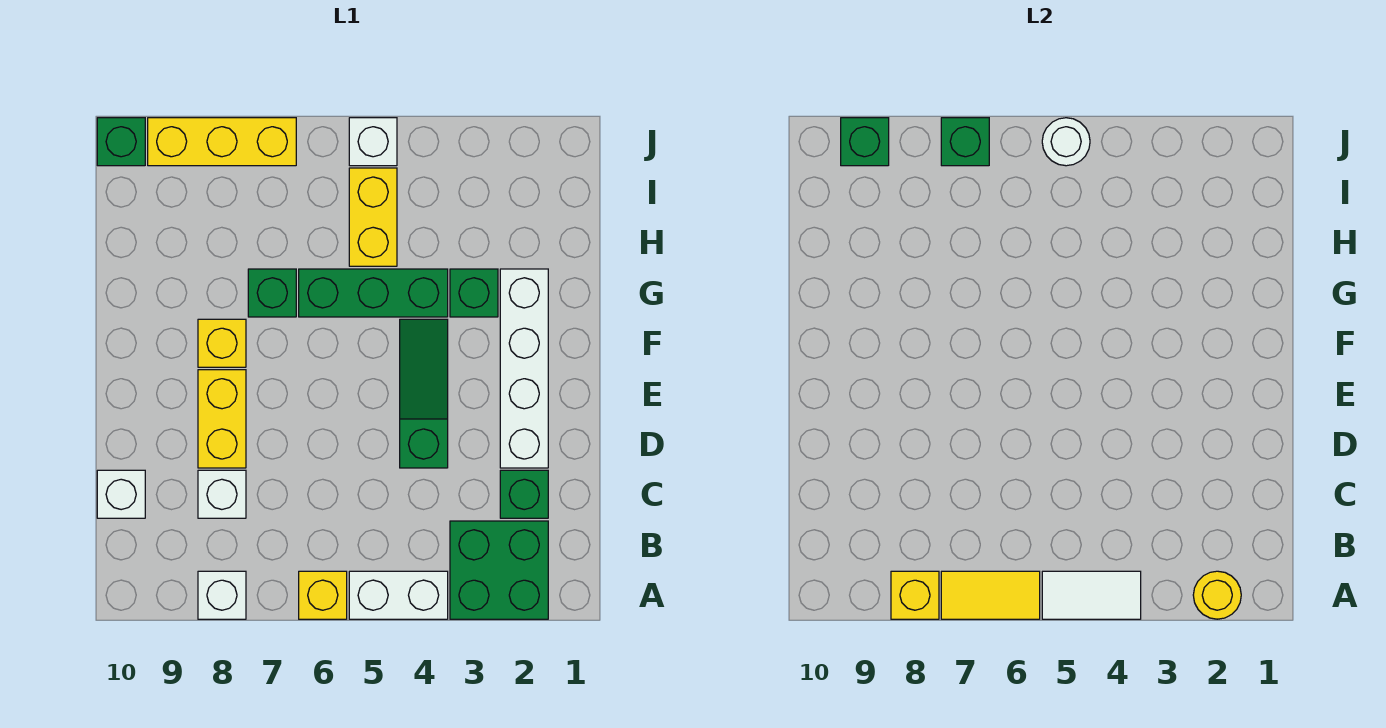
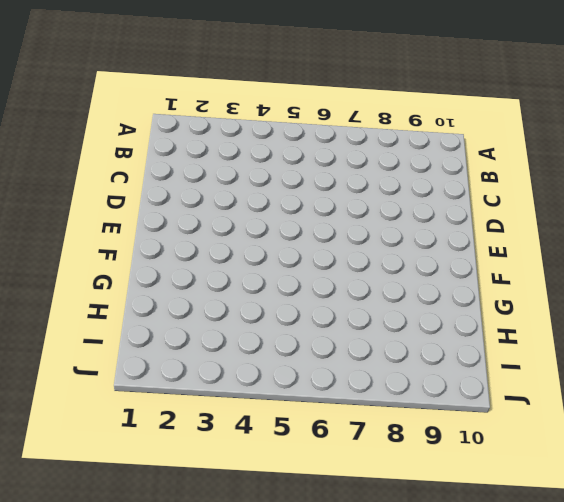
none -> green brick A2:B3 level 1
none -> white brick A4:A5 level 1
none -> yellow brick A6 level 1

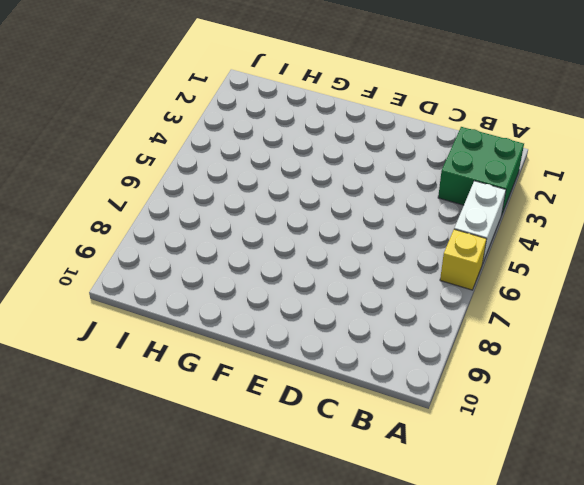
none -> white brick A8 level 1
none -> green brick C2 level 1
none -> white brick C8 level 1

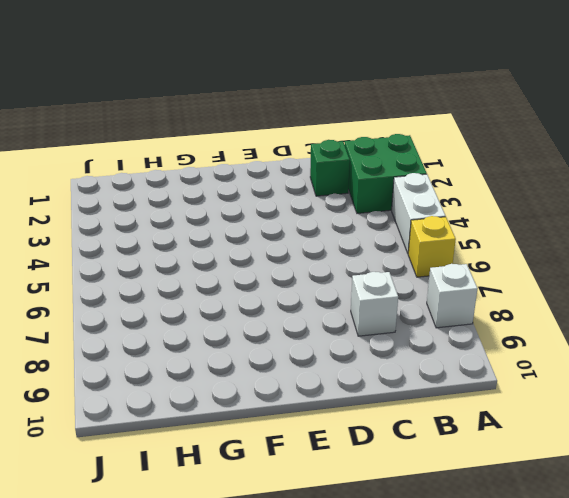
none -> white brick C10 level 1
none -> white brick D2:G2 level 1
none -> green slope D4:F4 level 1 top D

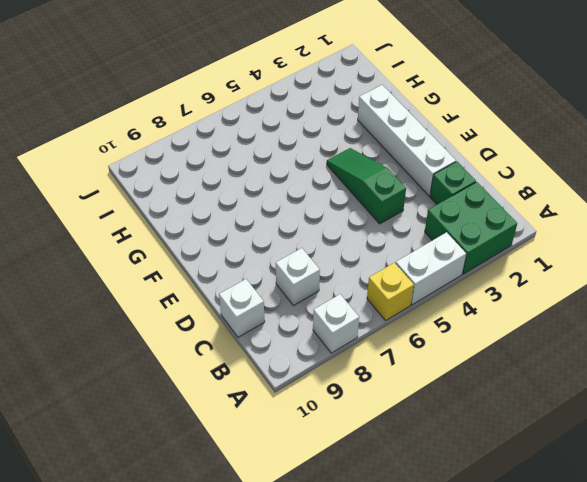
none -> yellow brick D8:E8 level 1
none -> yellow brick F8 level 1
none -> green brick G3 level 1

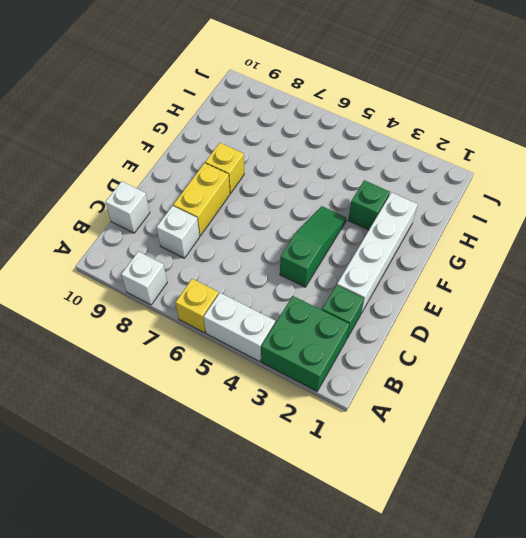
none -> green brick G4:G6 level 1
none -> green brick G7 level 1
none -> yellow brick H5:I5 level 1

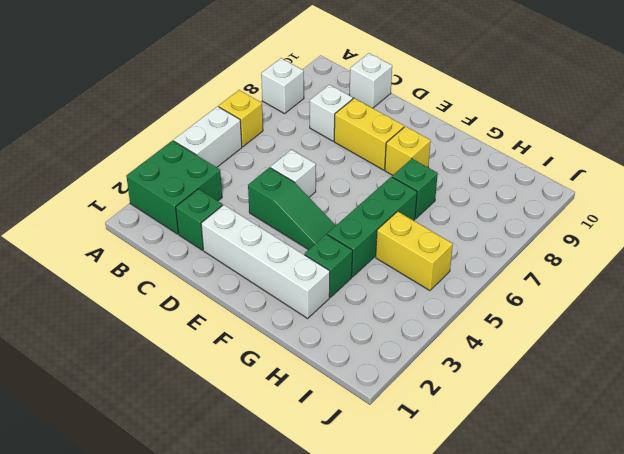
white brick D5 level 1 -> white brick J5 level 1
none -> yellow brick J7:J9 level 1
none -> green brick J10 level 1
none -> yellow round brick A2 level 2

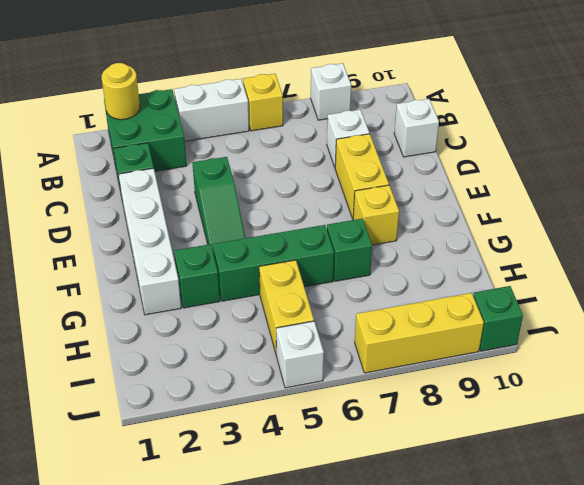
none -> white tile A4:A5 level 2
none -> yellow tile A6:A7 level 2
none -> yellow brick A8 level 2

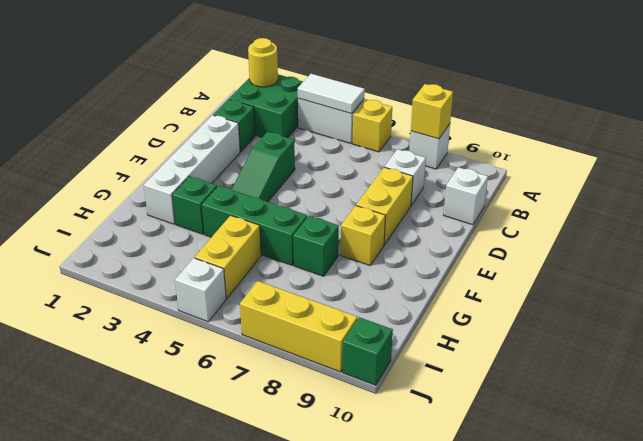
none -> yellow tile A6:A7 level 2
none -> white round brick J5 level 2
none -> green brick J7 level 2

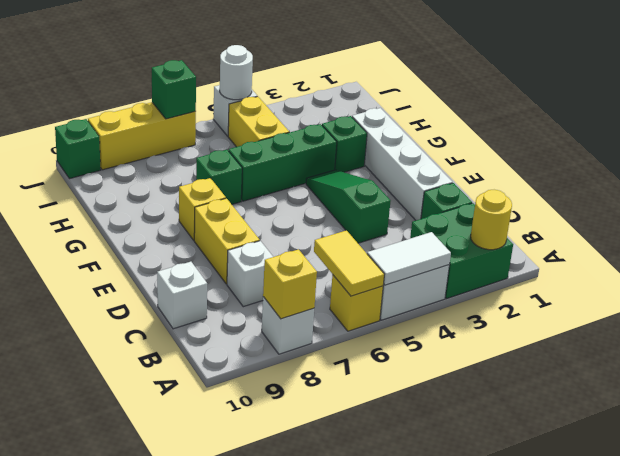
yellow tile A6:B6 level 2 -> yellow tile A6:A7 level 2
none -> green brick J9 level 2

